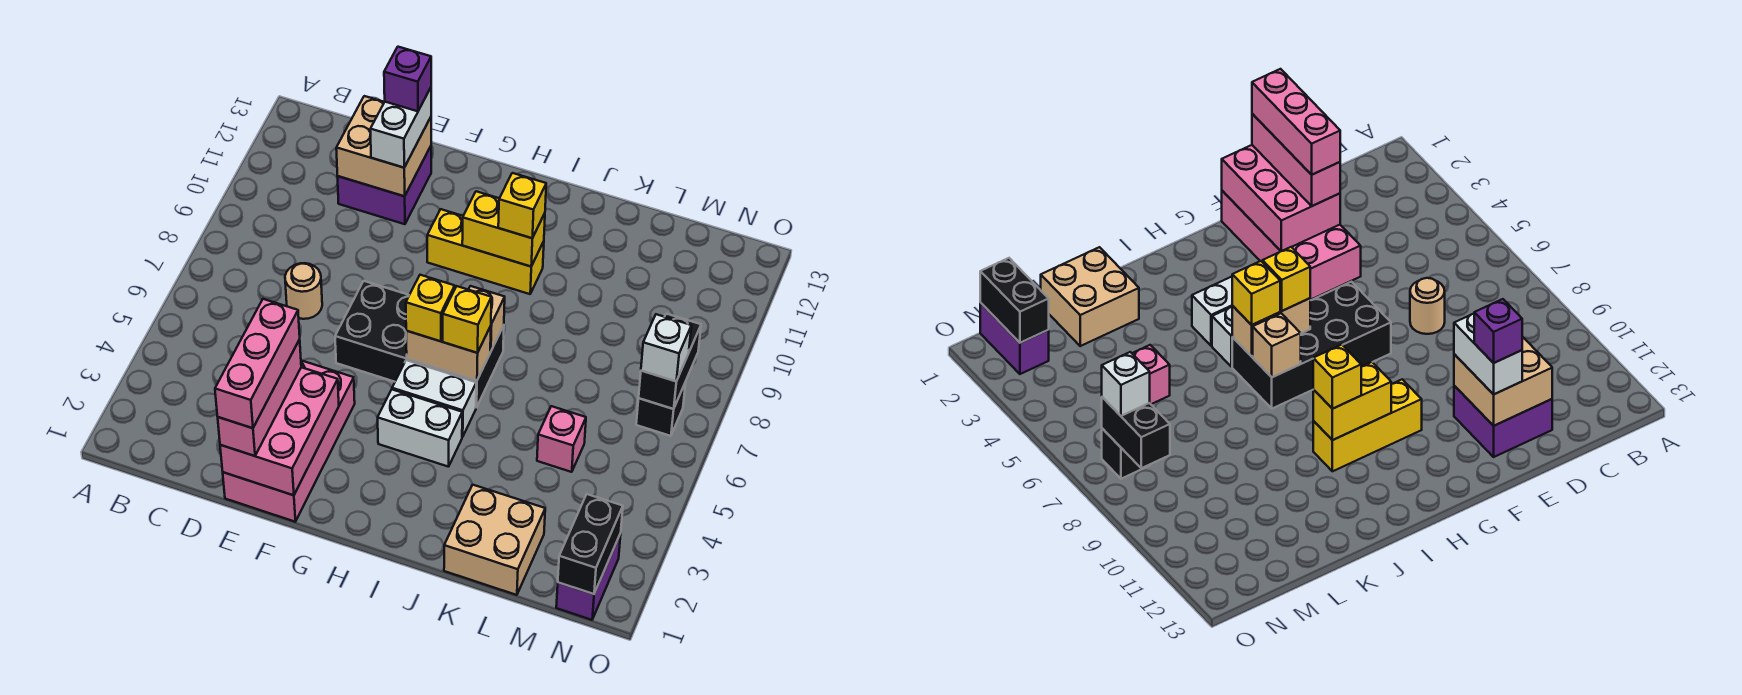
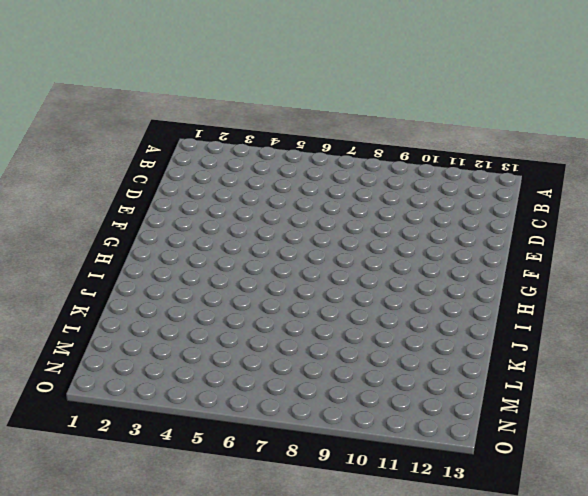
none -> tan round brick D7 level 1
none -> purple brick D11:E12 level 1
none -> pink brick E1:F4 level 1

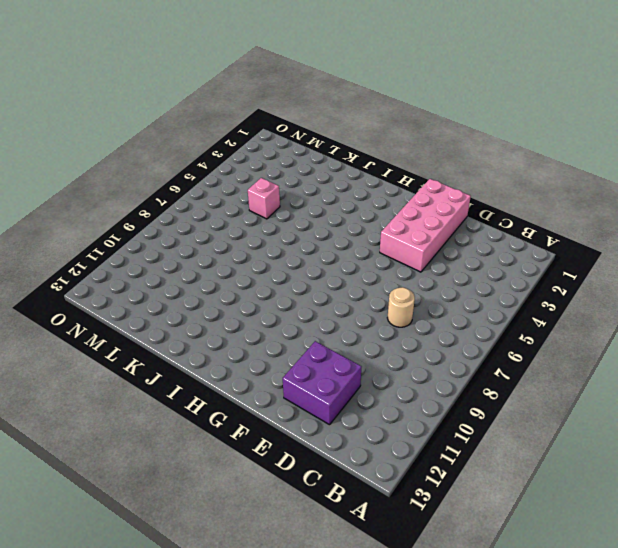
none -> black brick F6:I7 level 1
none -> yellow brick G10:I10 level 1
none -> white brick H4:I4 level 1

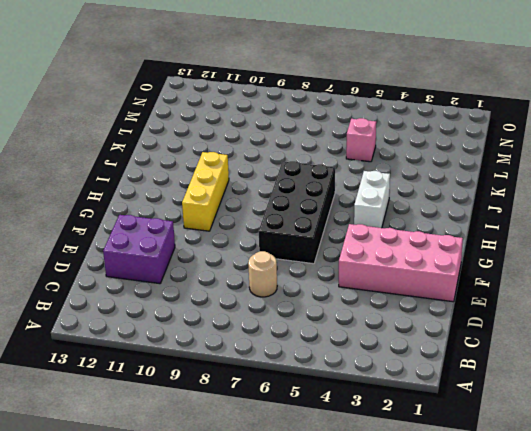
none -> white brick H5:I5 level 1
none -> tan brick K1:L2 level 1
none -> purple brick N1:N2 level 1

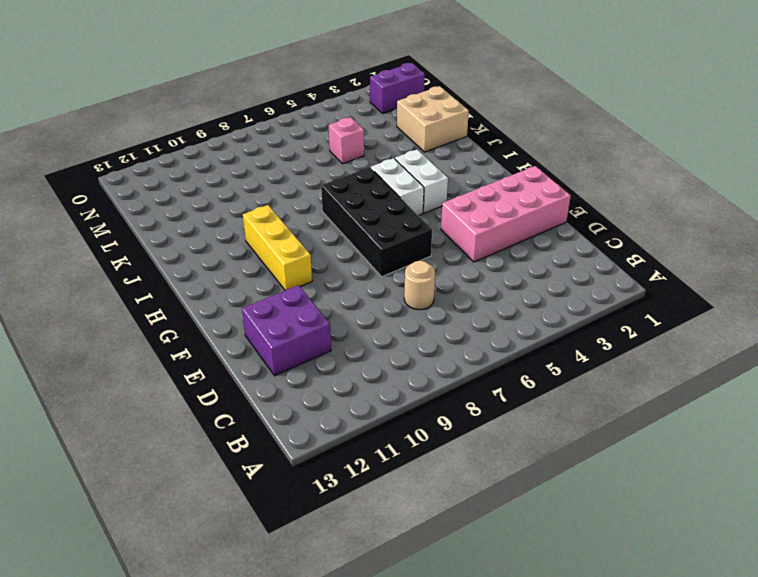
none -> black brick N7 level 1
none -> tan brick D11:E12 level 2
none -> pink brick E1:F3 level 2

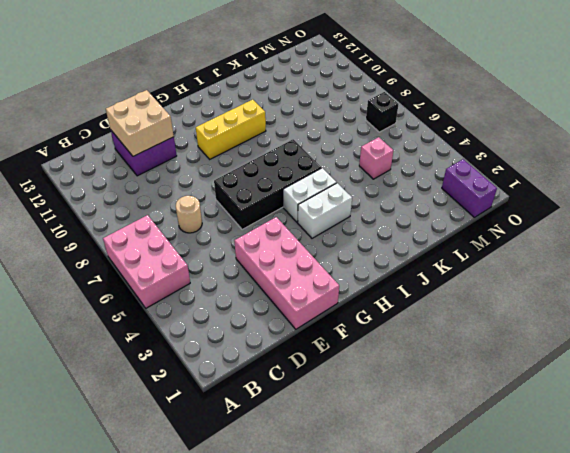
pink brick A5:B7 level 1 -> pink brick E1:F3 level 2
none -> tan brick K1:L2 level 1
none -> tan brick H6:I6 level 2
none -> yellow brick H10:I10 level 2

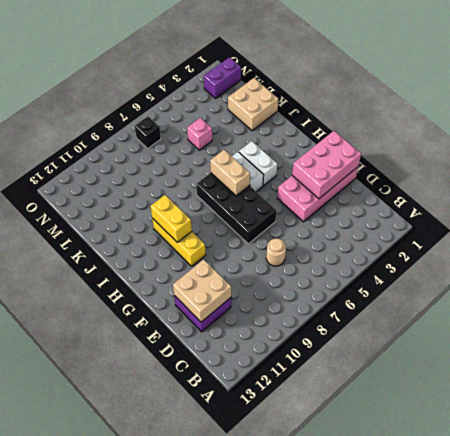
none -> tan brick I7 level 2
none -> black brick N1:N2 level 2
none -> black brick N7:N8 level 2

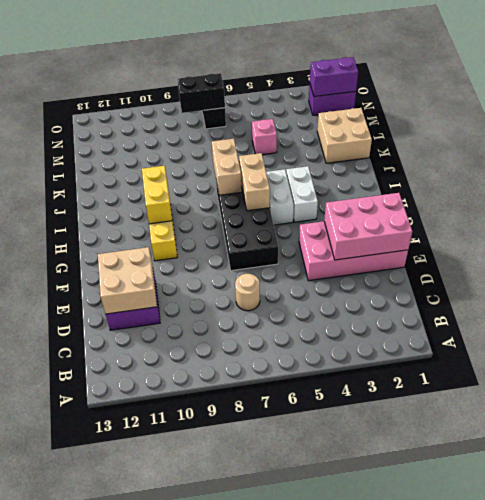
tan brick I7:J7 level 2 -> tan brick I7 level 2
purple brick N1:N2 level 2 -> black brick N1:N2 level 2
none -> pink brick E1:E3 level 3
none -> white brick E11:E12 level 3
none -> yellow brick H6 level 3

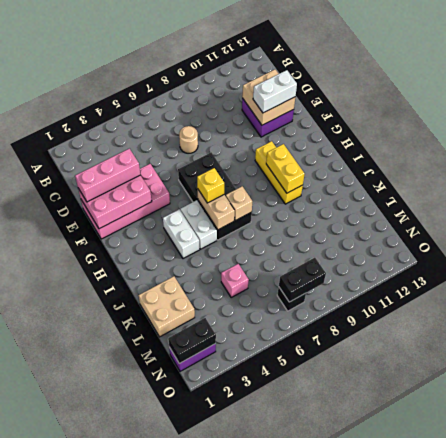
none -> yellow brick I6 level 3
none -> yellow brick I10 level 3
none -> white brick N7 level 3

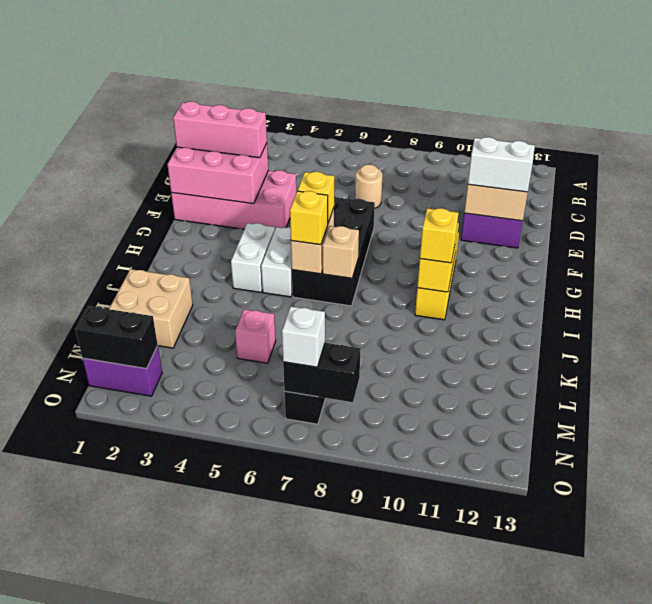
none -> pink brick E1:E3 level 4
none -> purple brick E12 level 4

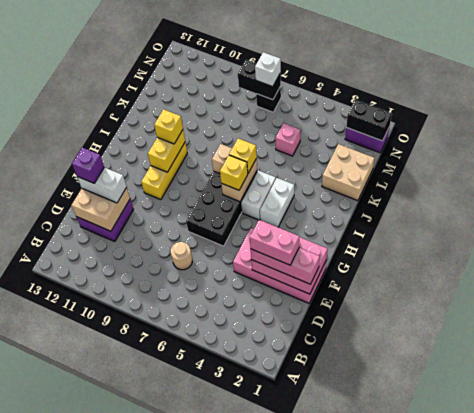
pink brick E2:E3 level 4 -> pink brick E1:E3 level 4

